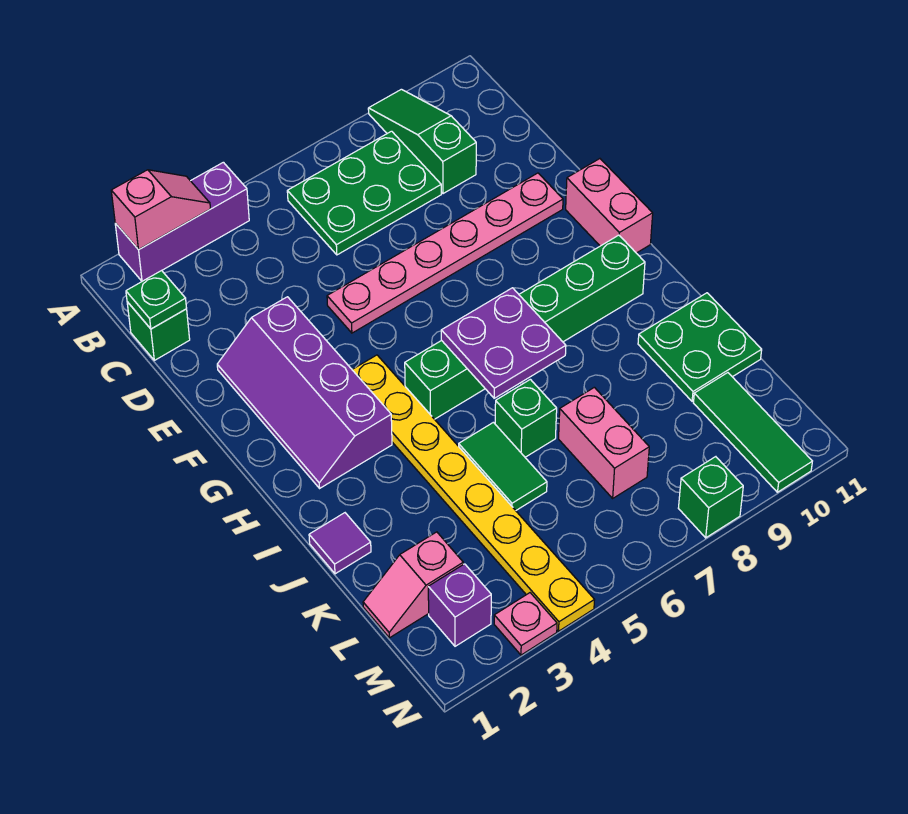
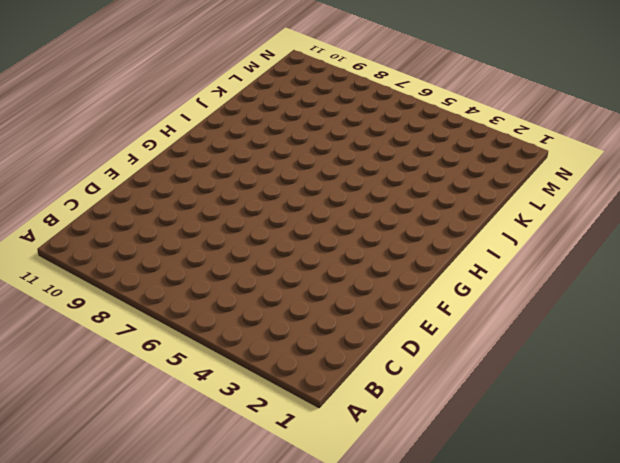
none -> purple brick A2:A4 level 1
none -> green slope A9:C9 level 1 top C
none -> green plate B6:C8 level 1

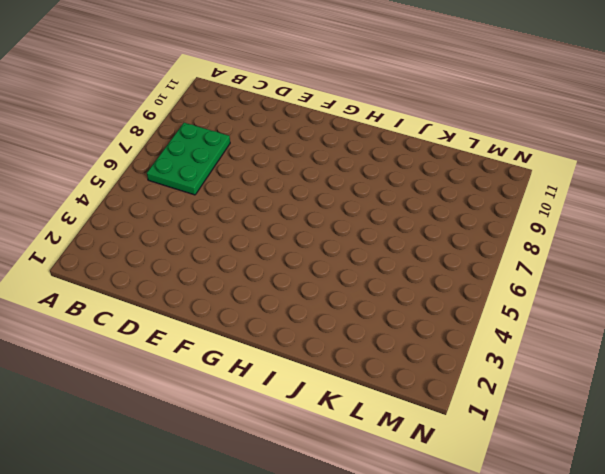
none -> purple brick A2:A4 level 1
none -> green slope A9:C9 level 1 top C
none -> green brick C1 level 1

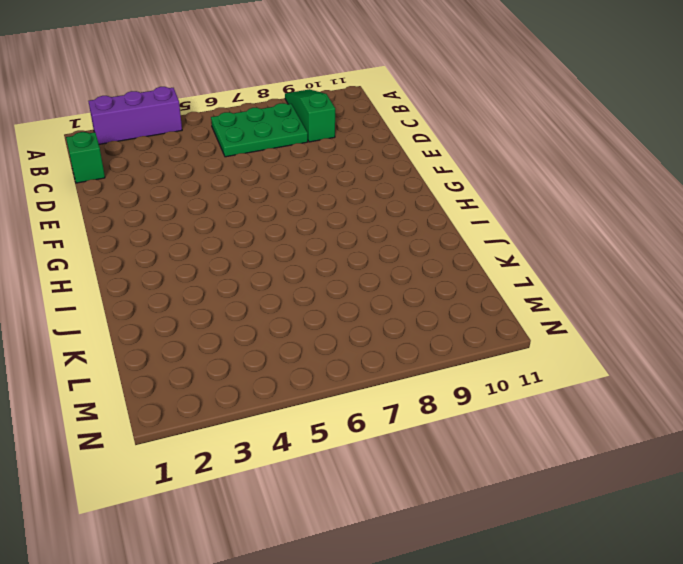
none -> purple slope E2:H3 level 1 top 3
none -> pink plate E5:E10 level 1
none -> pink brick F11:G11 level 1

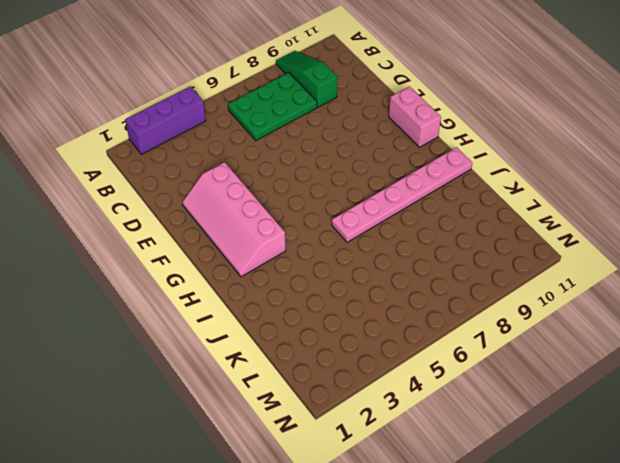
pink slope E2:H3 level 1 top 3 -> purple slope E2:H3 level 1 top 3
pink plate I6:I11 level 1 -> pink plate E5:E10 level 1
none -> green brick C1 level 1
none -> yellow plate G4:N4 level 1
none -> green brick H5:H10 level 1

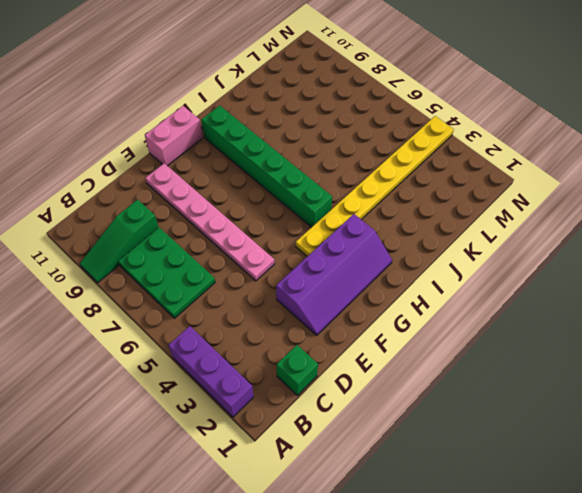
none -> purple tile J1 level 1
none -> green tile J5:K5 level 1
none -> green brick J6 level 1

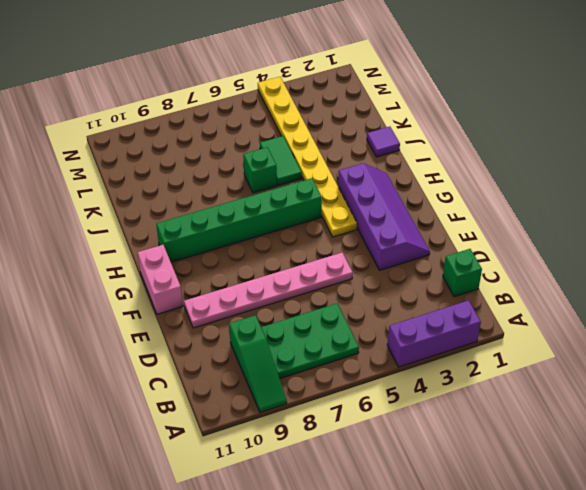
none -> green plate J10:K11 level 1
none -> pink brick K7:L7 level 1
none -> pink slope L1:L2 level 1 top 2

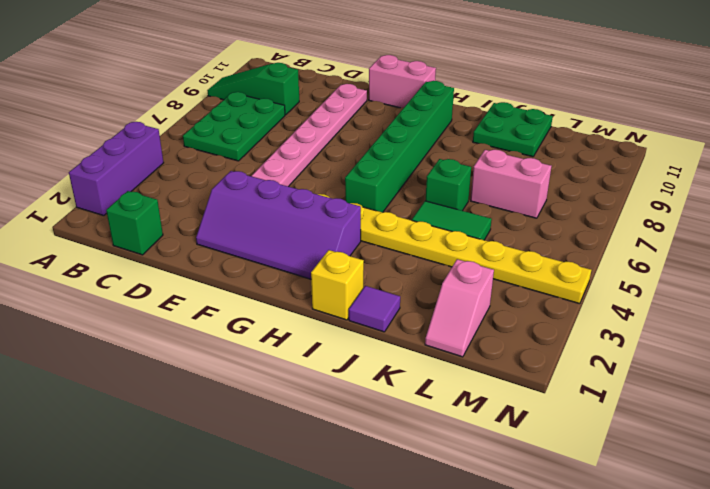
yellow brick I1 level 1 -> none
none -> green tile L10:N10 level 1
none -> purple brick M2 level 1
none -> pink plate N3 level 1

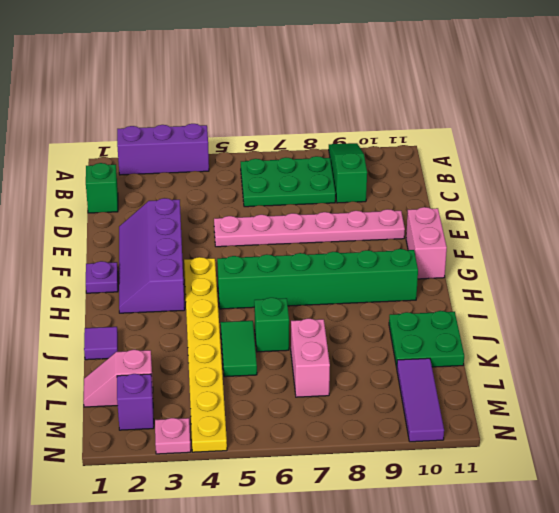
purple plate G1 level 1 -> none
purple tile L10:N10 level 1 -> green tile L10:N10 level 1
none -> green brick N8 level 1
none -> pink slope A2:A3 level 2 top 2
none -> green plate C1 level 2

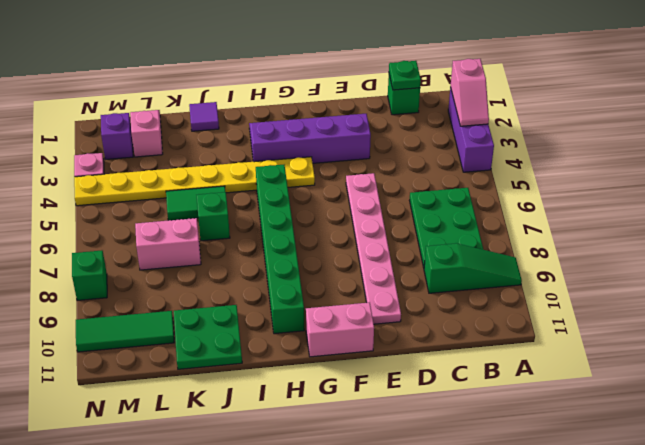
none -> purple plate H6:I7 level 2

